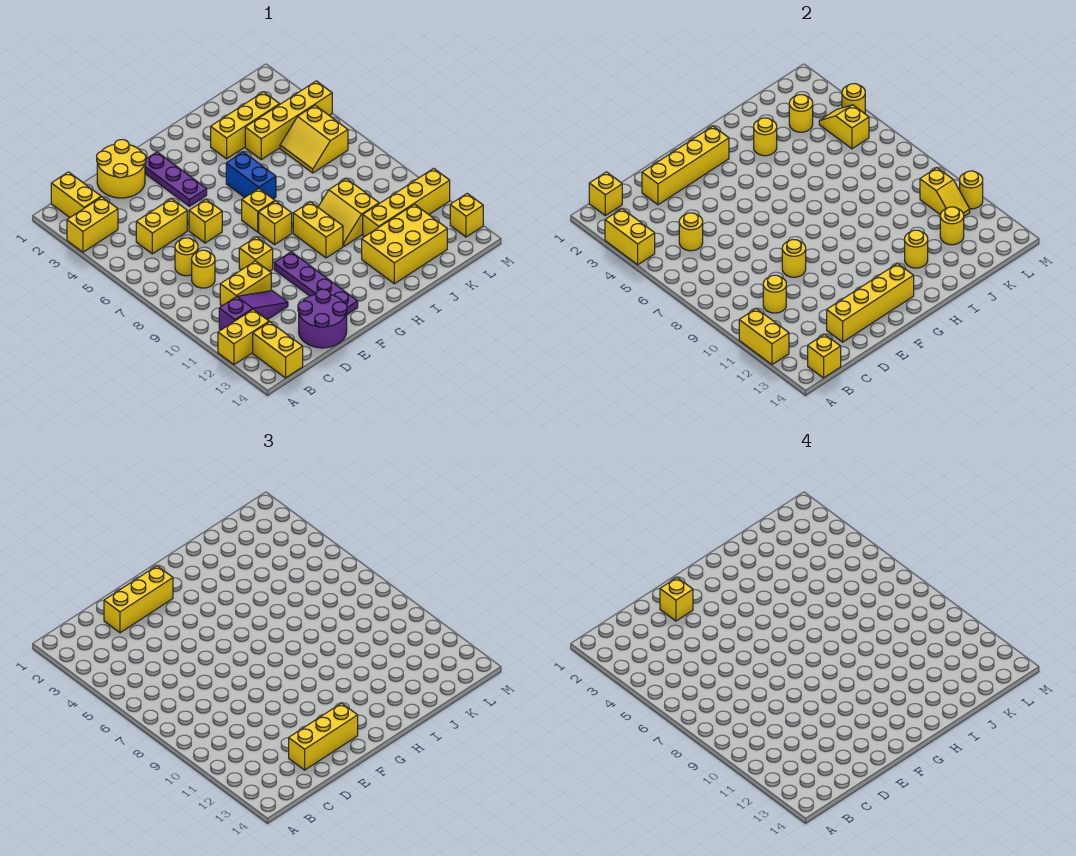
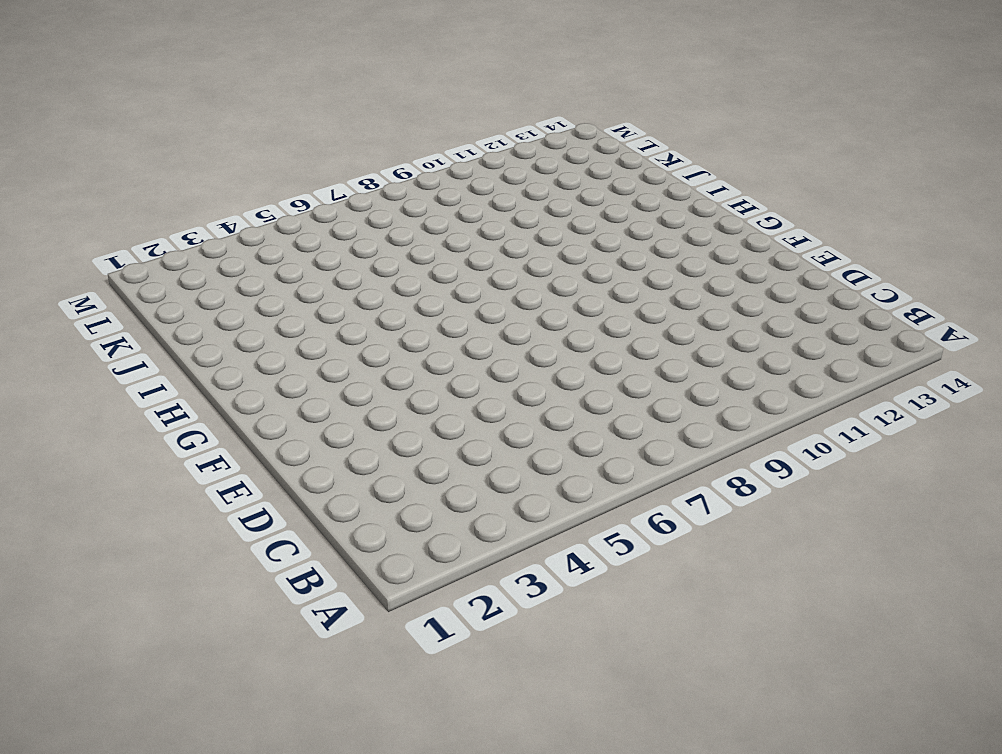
none -> yellow brick A3:B3 level 1
none -> yellow brick A12:B12 level 1
none -> yellow brick B1:B2 level 1
none -> purple slope B11:D11 level 1 top B

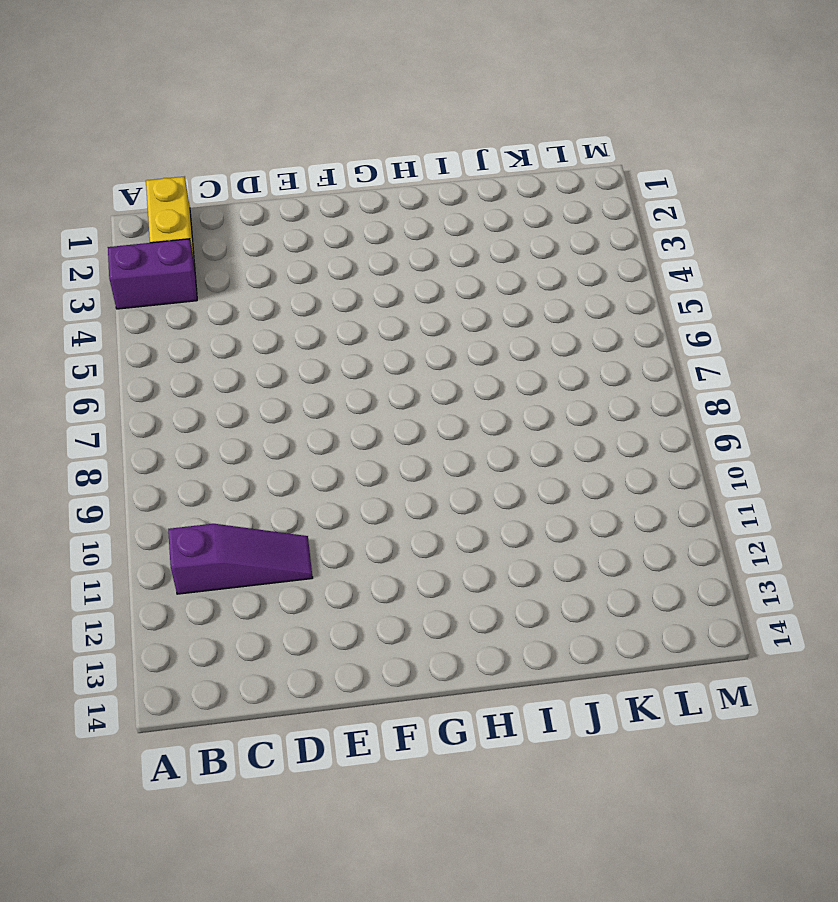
purple brick A3:B3 level 1 -> yellow brick A3:B3 level 1
none -> yellow brick A12:B12 level 1
none -> yellow brick B13:B14 level 1
none -> yellow brick C5:D5 level 1
none -> yellow round brick C7 level 1

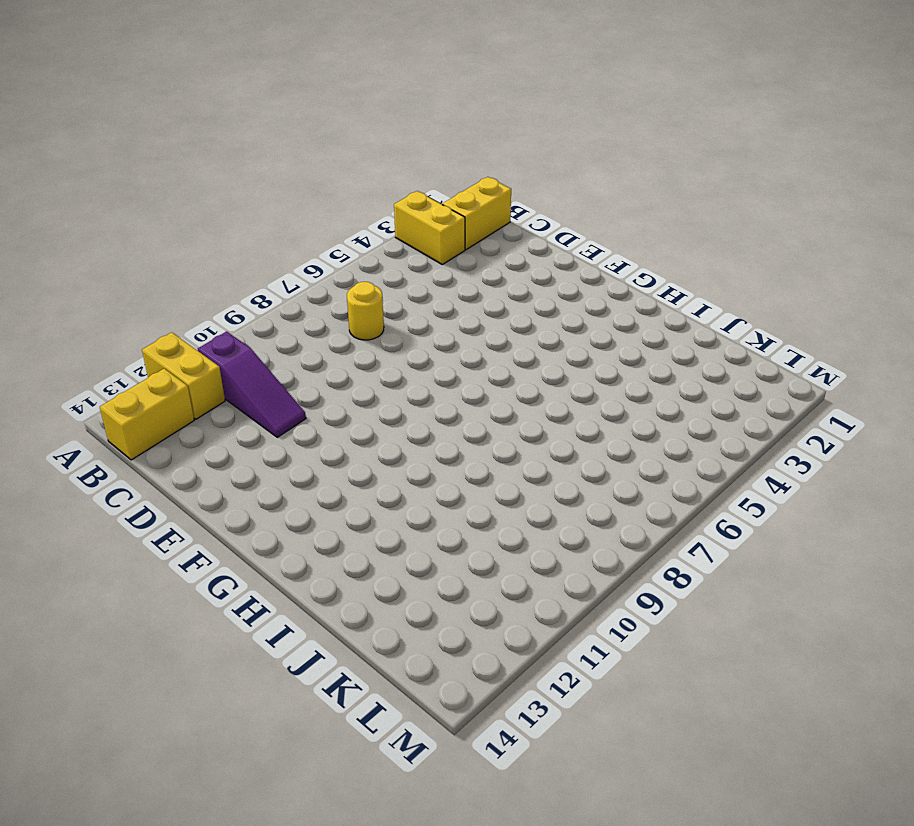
none -> yellow brick C5:D5 level 1
none -> yellow round brick C8 level 1
none -> yellow brick C10:D10 level 1
none -> yellow round brick D1:E2 level 1

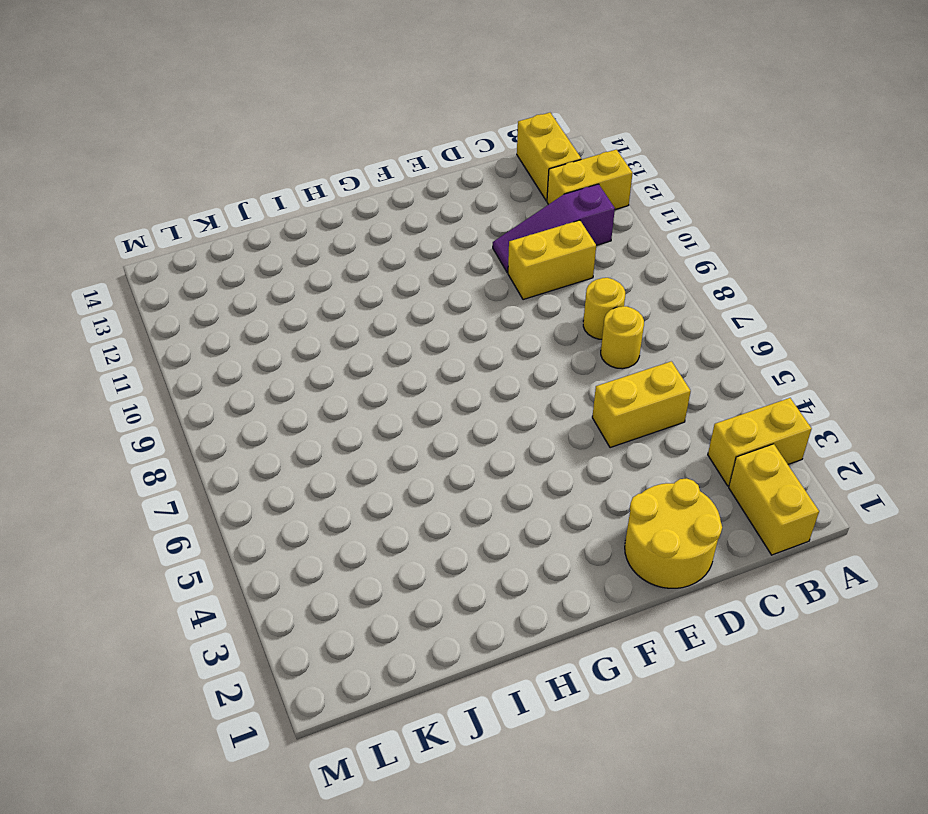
none -> purple round brick D13:E14 level 1
none -> yellow brick E6 level 1
none -> yellow brick E9 level 1
none -> purple plate F2:F4 level 1

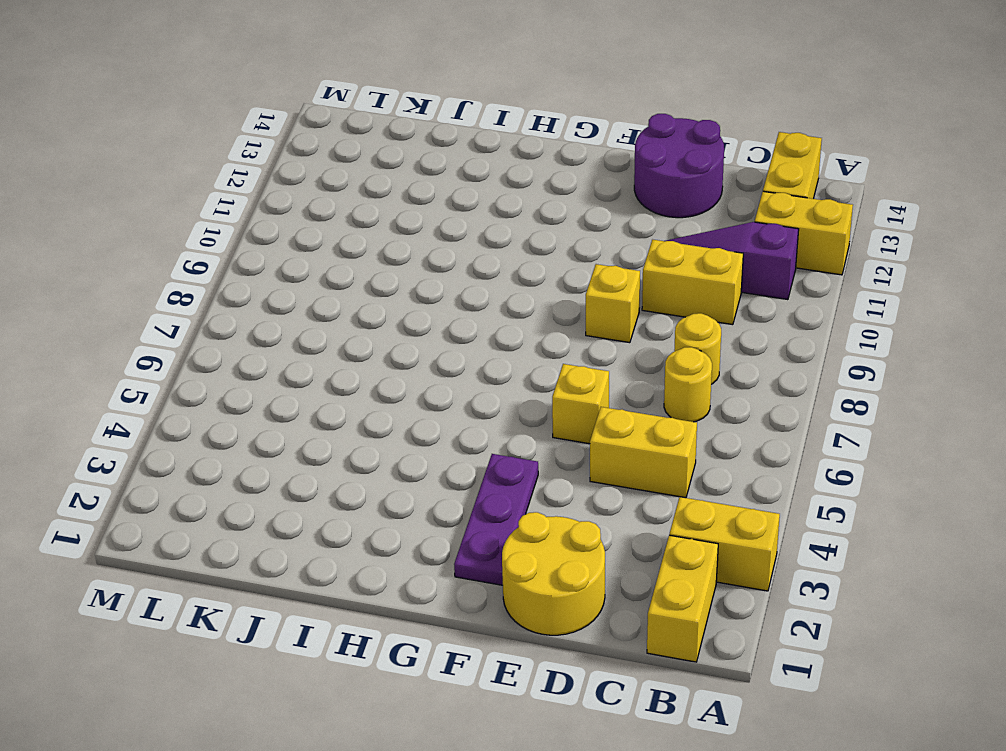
none -> purple plate F10:F13 level 1
none -> yellow brick G7 level 1
none -> yellow brick G8 level 1
none -> blue brick H5:H6 level 1

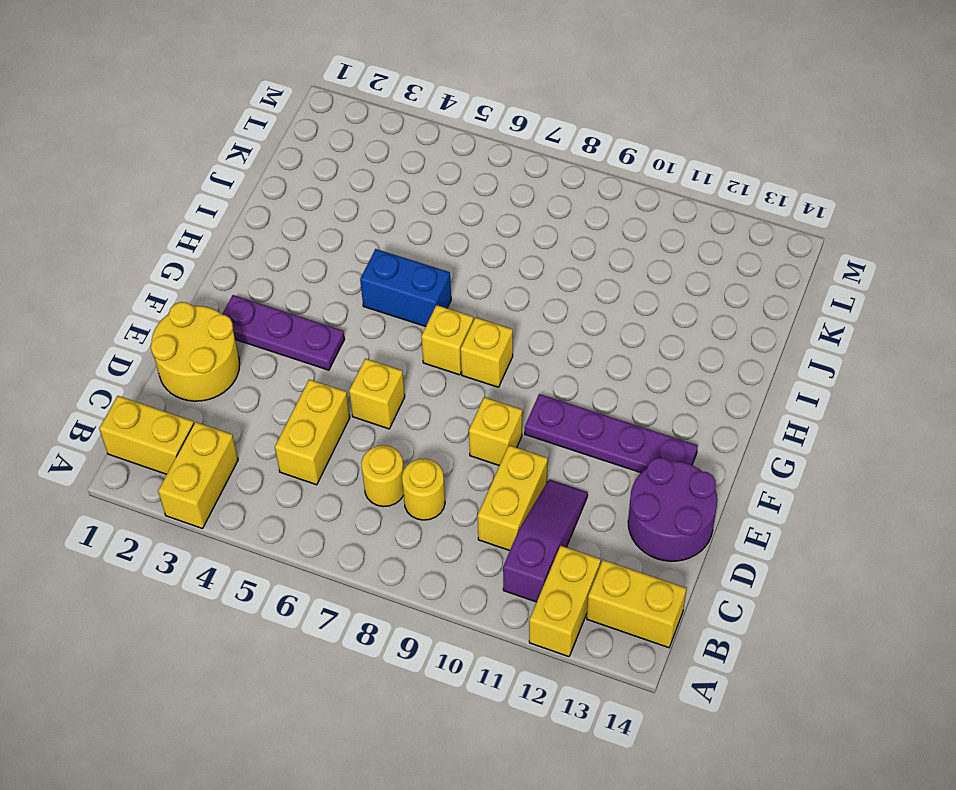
none -> yellow brick H9:H10 level 1
none -> yellow brick I3:K3 level 1
none -> yellow slope I9:J10 level 1 top J
none -> yellow brick I12:K13 level 1

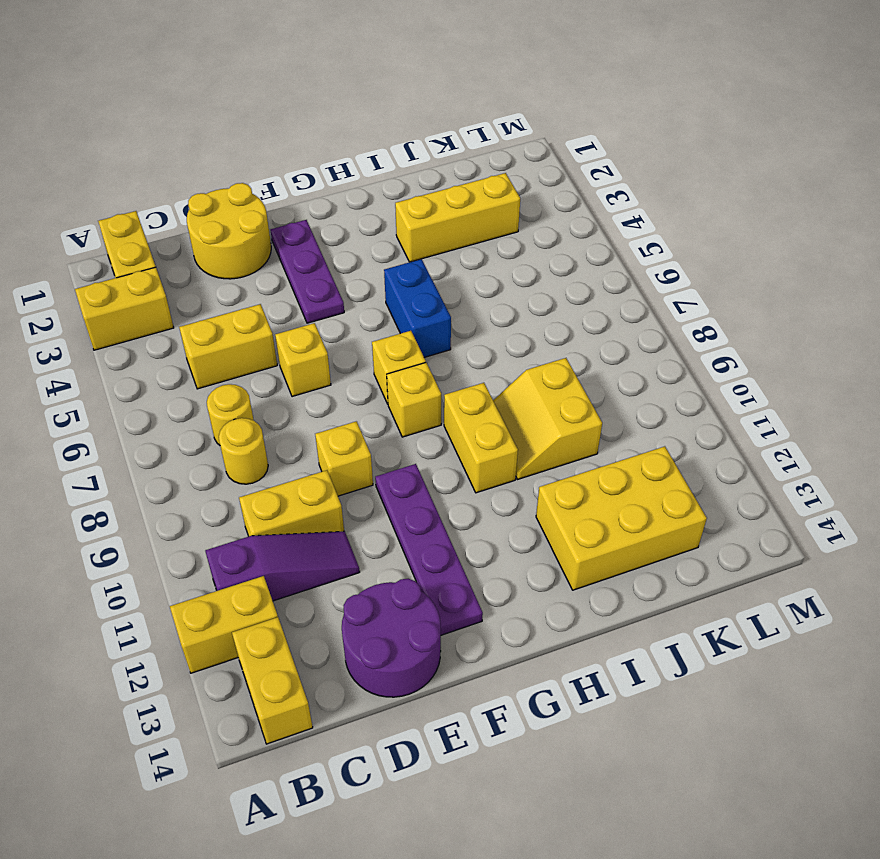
none -> yellow brick J4:M4 level 1
none -> yellow brick J11:M11 level 1
none -> yellow slope K5:L6 level 1 top L
none -> yellow brick M13 level 1

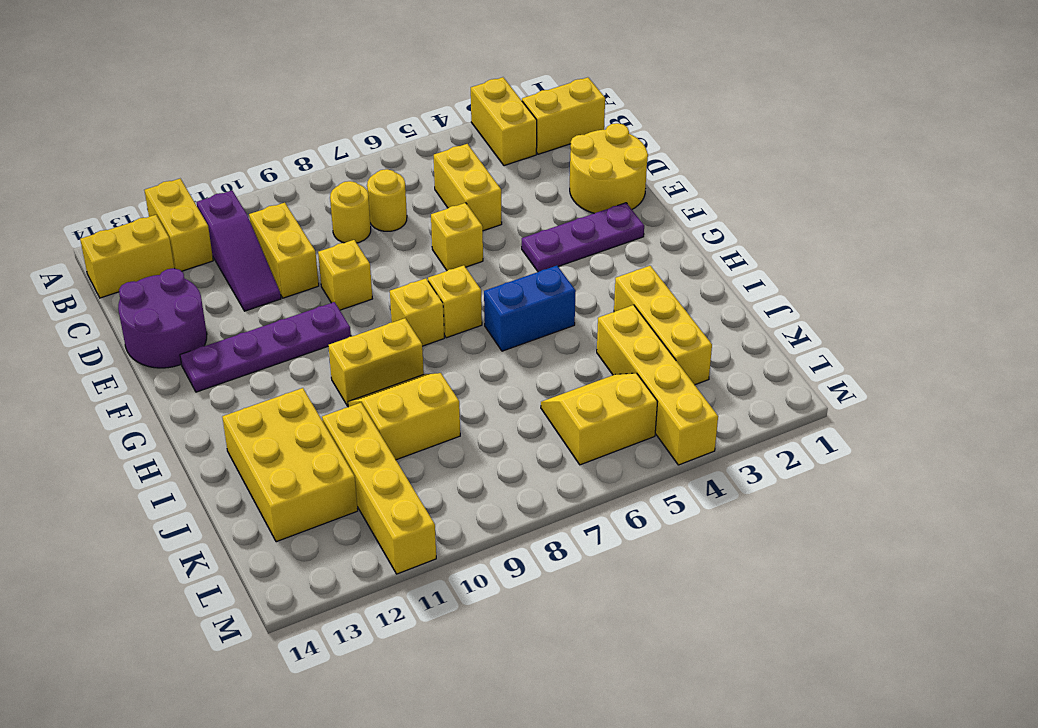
none -> yellow brick M13 level 1
none -> yellow brick A3:A4 level 2
none -> yellow brick A11:A12 level 2
none -> yellow brick B1 level 2

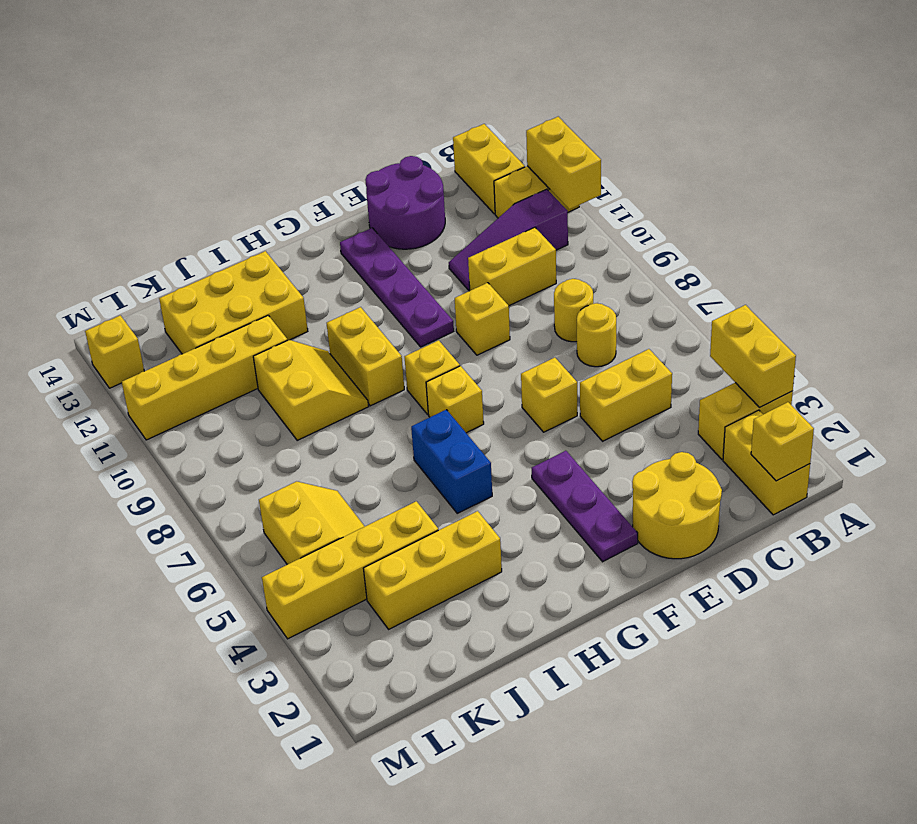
none -> yellow brick B14 level 2
none -> yellow round brick C5 level 2
none -> yellow round brick C10 level 2
none -> yellow brick D2:G2 level 2

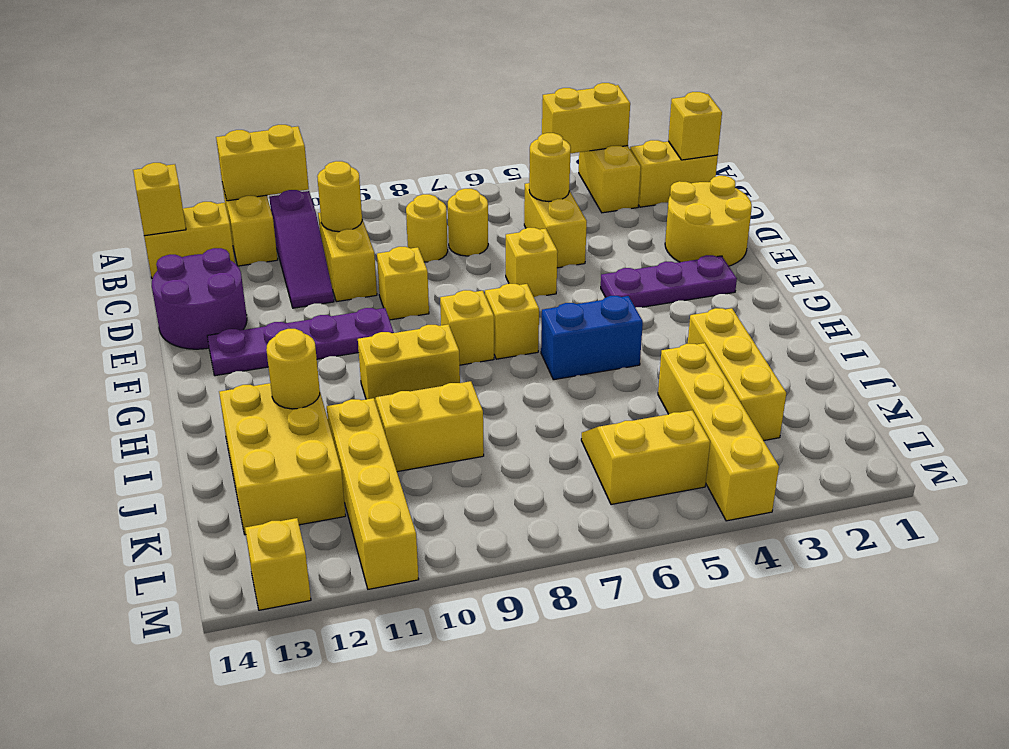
none -> yellow brick D2:G2 level 2
none -> yellow brick D13:G13 level 2
none -> yellow round brick E9 level 2
none -> yellow round brick I3 level 2

